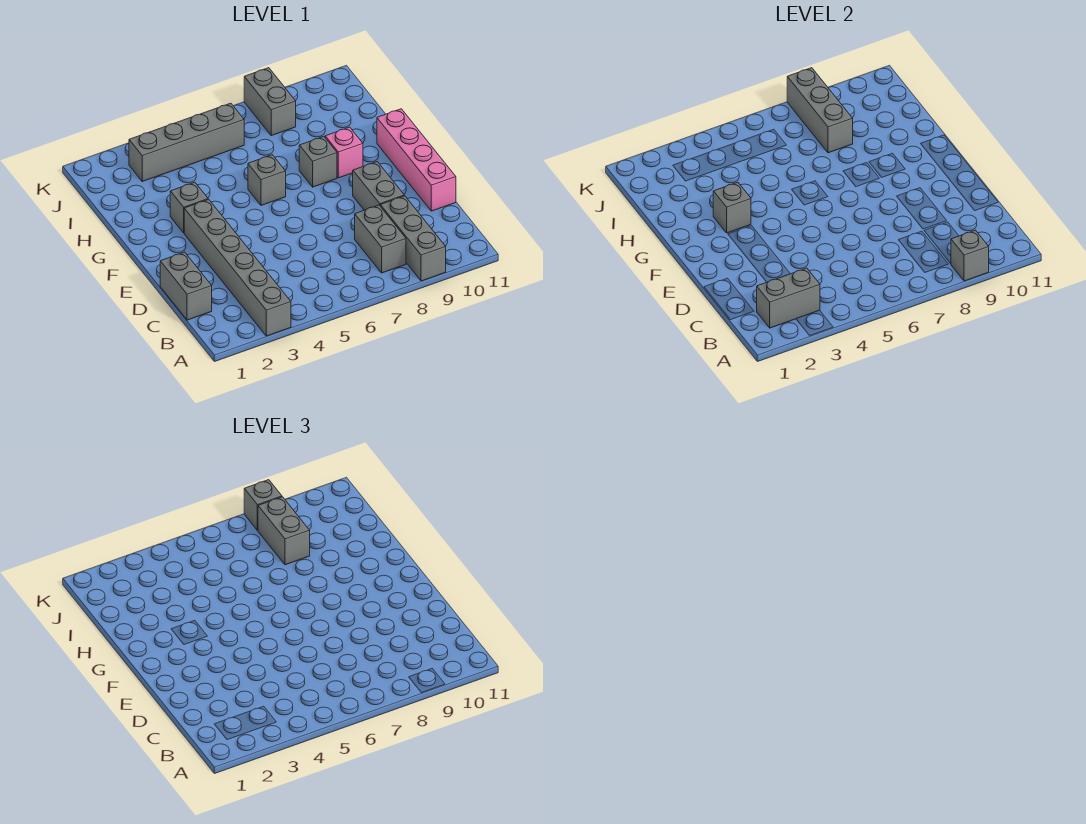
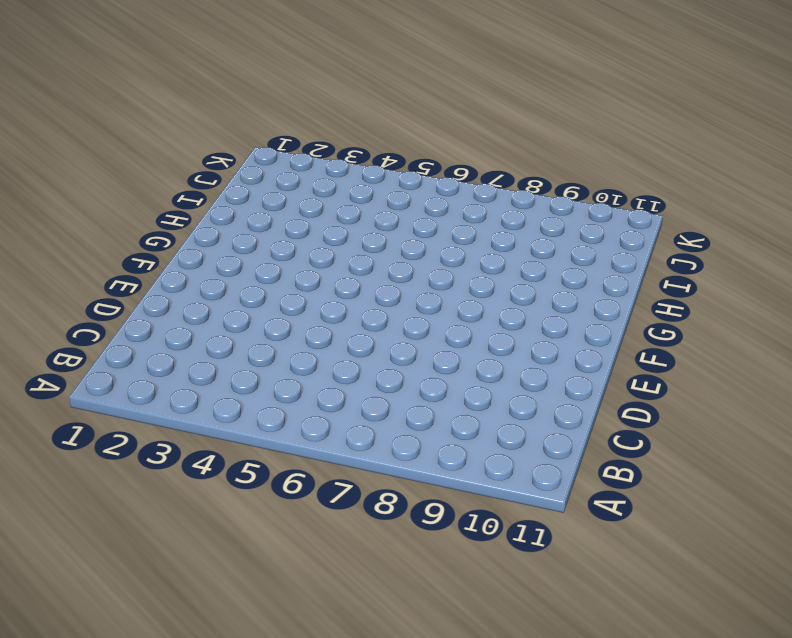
none -> grey brick A3:F3 level 1
none -> grey brick A9:C9 level 1
none -> grey brick B8:C8 level 1

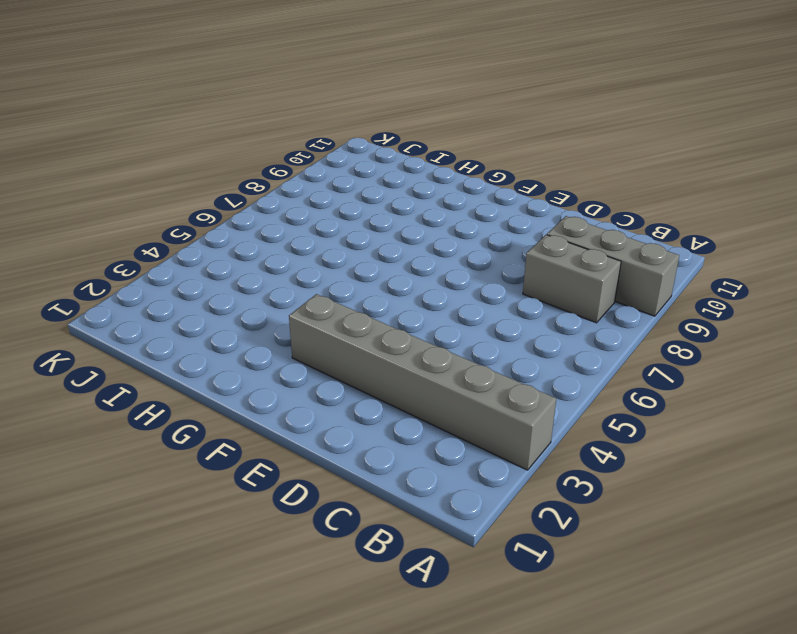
none -> grey brick C1:D1 level 1
none -> grey brick D9:E9 level 1
none -> pink brick D11:G11 level 1

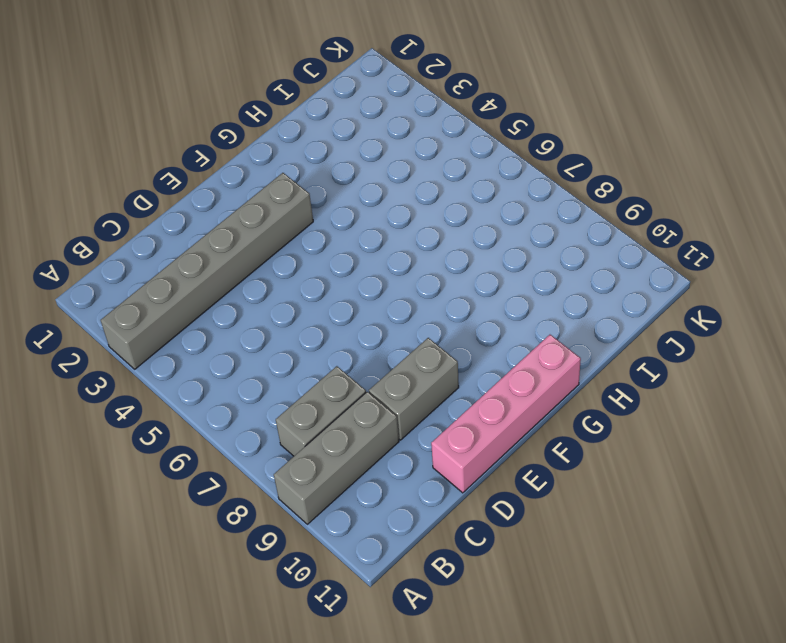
none -> grey brick C1:D1 level 1
none -> grey brick G3 level 1
none -> grey brick G6 level 1

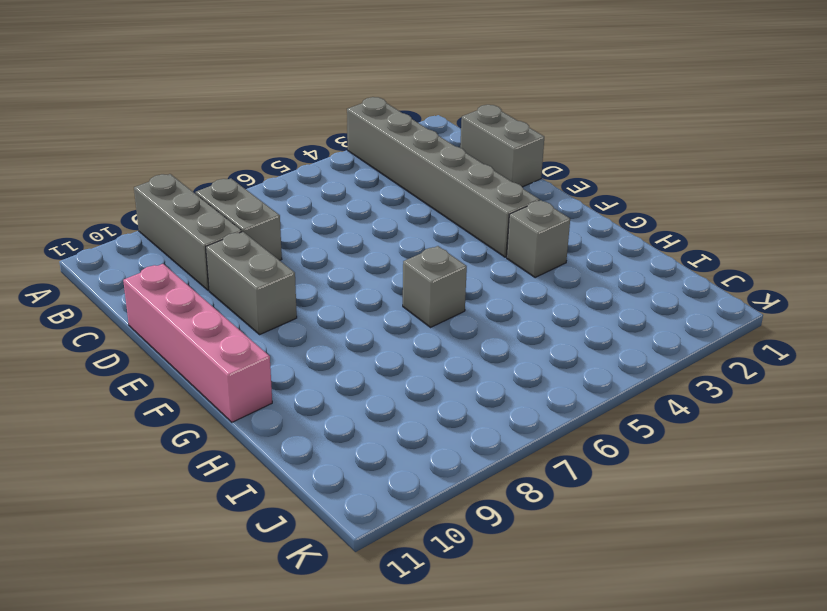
none -> grey brick G8 level 1
none -> pink brick G9 level 1
none -> grey brick J3:J6 level 1

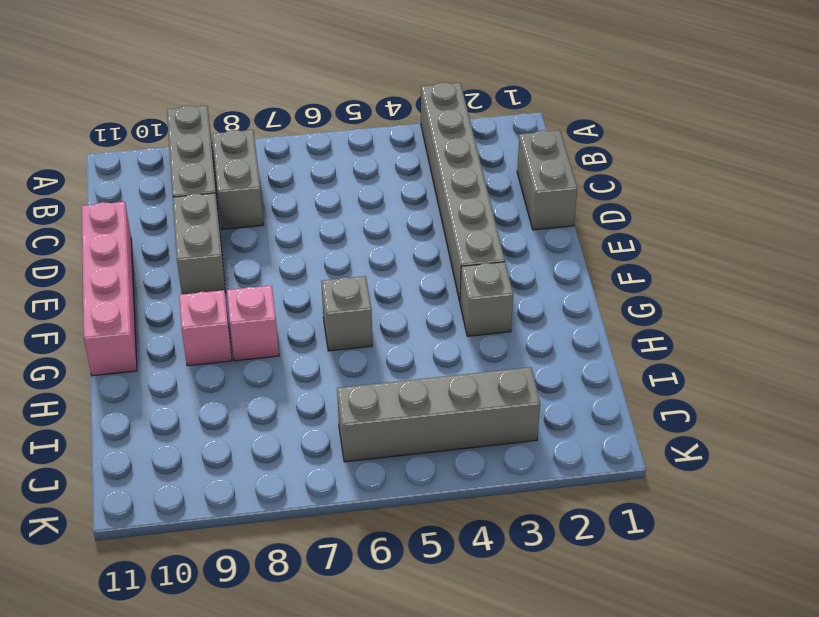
pink brick G8 level 1 -> grey brick G8 level 1
none -> grey brick J8:K8 level 1
none -> grey brick A9 level 2
none -> grey brick B2:B3 level 2

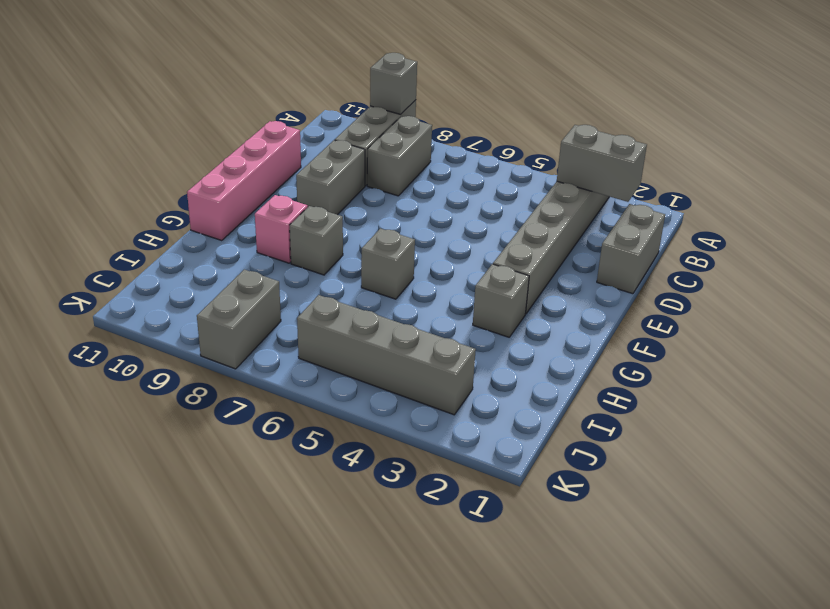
none -> grey brick G3 level 2
none -> grey brick I8:K8 level 2
none -> grey brick I8:J8 level 3

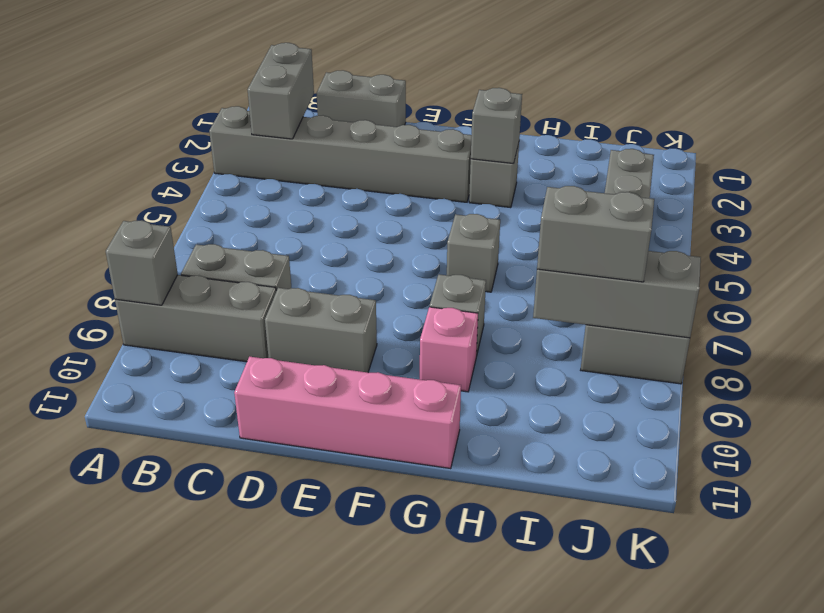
none -> grey brick K8 level 3

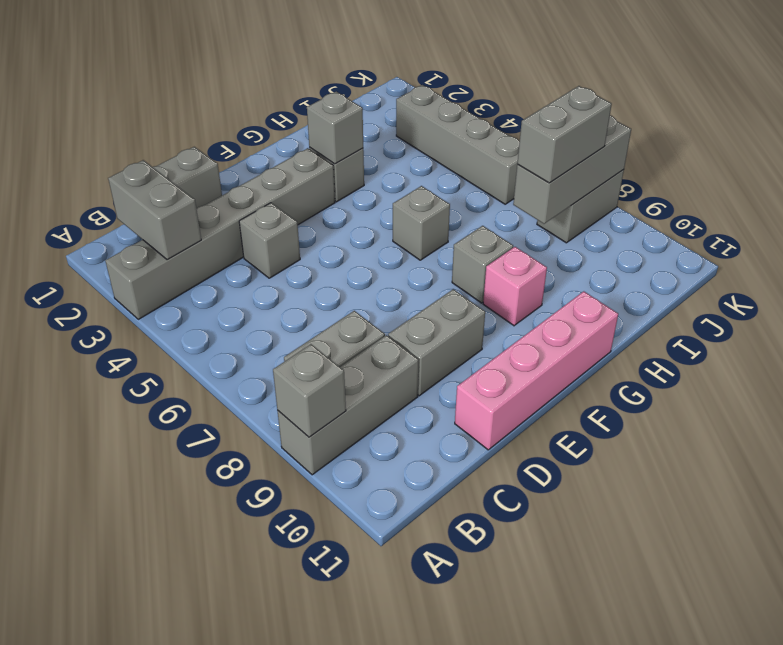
grey brick D4 level 1 -> grey brick K8 level 3

